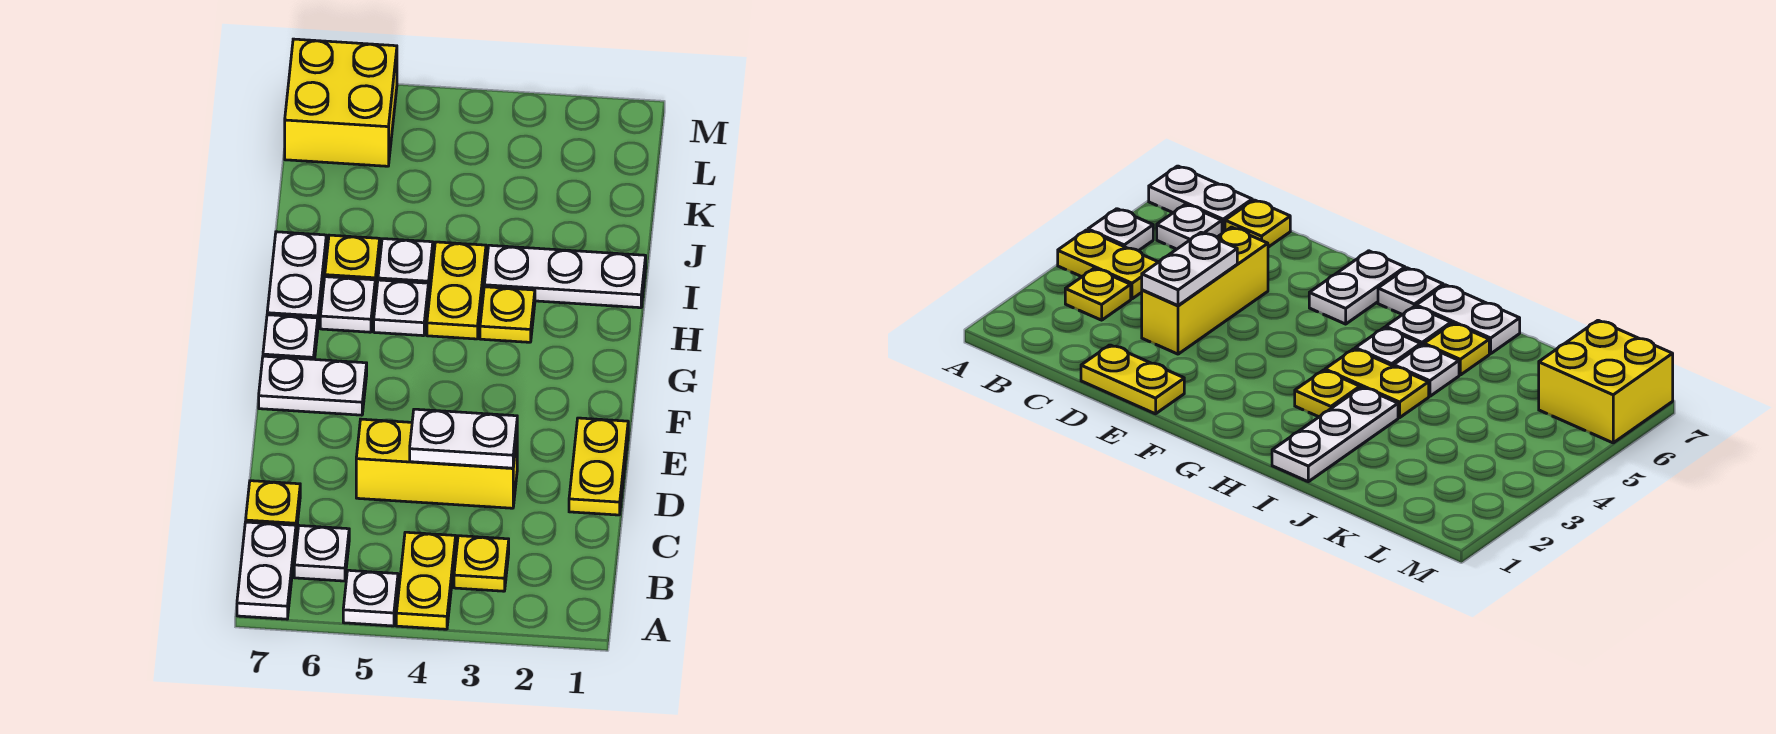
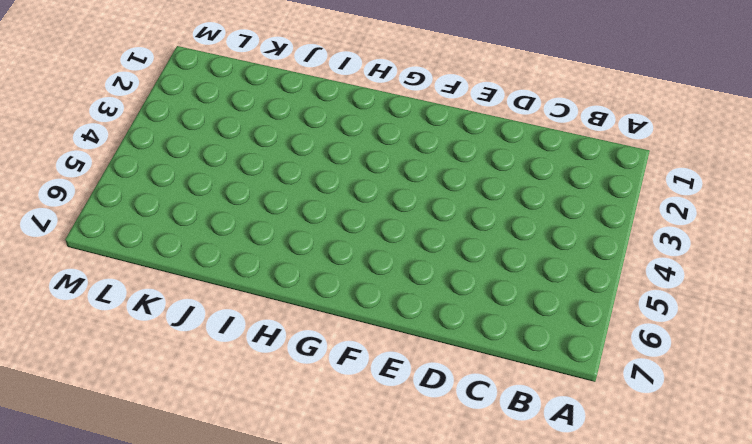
none -> yellow plate A4:B4 level 1
none -> white plate A5 level 1
none -> white plate A7:B7 level 1

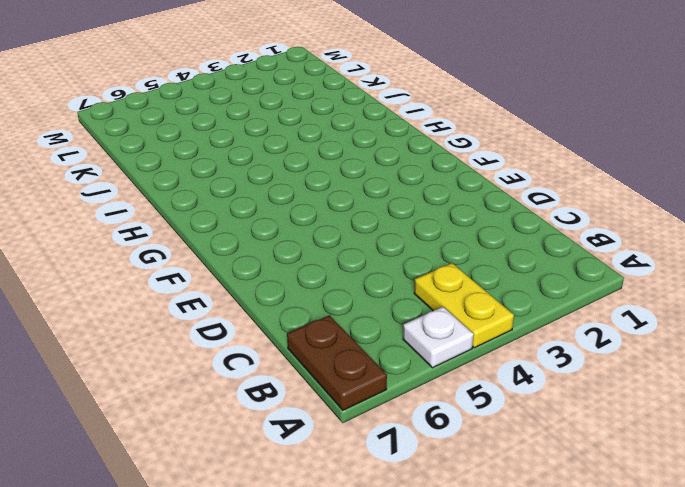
brown plate A7:B7 level 1 -> white plate A7:B7 level 1
none -> yellow plate B3 level 1
none -> white plate B6 level 1
none -> yellow plate C7 level 1

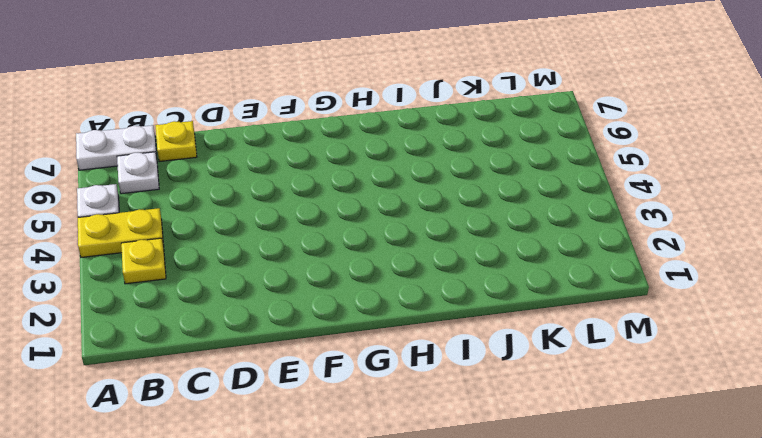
none -> yellow plate D1:E1 level 1
none -> yellow brick D3:D5 level 1
none -> white plate F6:F7 level 1

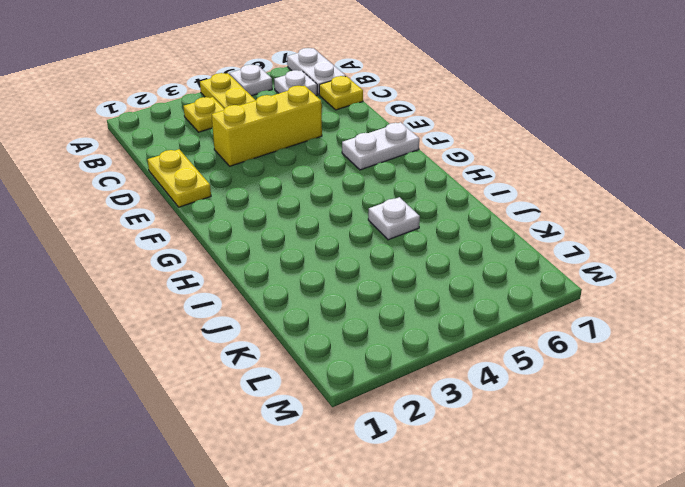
none -> white plate G7 level 1
none -> yellow plate H3 level 1
none -> yellow plate H4:I4 level 1

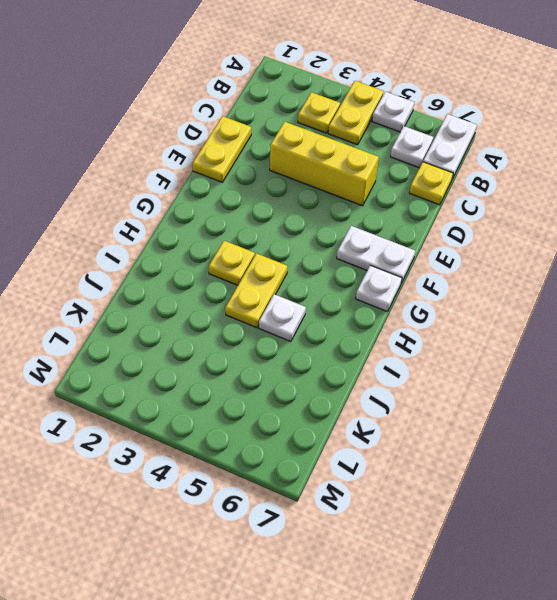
none -> white plate H5 level 1
none -> white plate H6 level 1
none -> white plate H7:I7 level 1

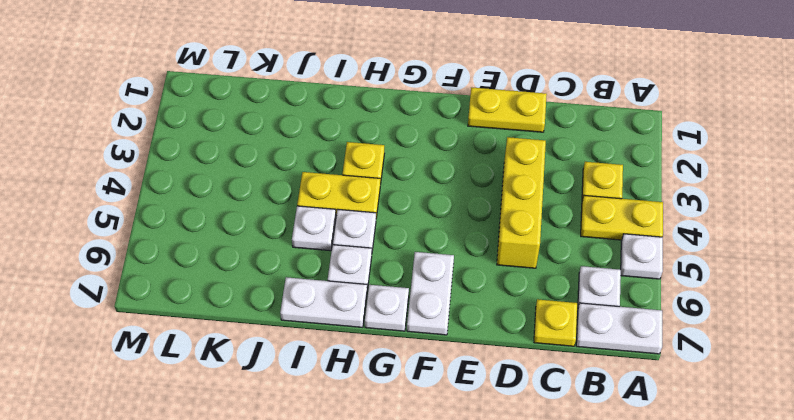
none -> white plate I1:I3 level 1
none -> yellow plate I6 level 1
none -> yellow brick L6:M7 level 1

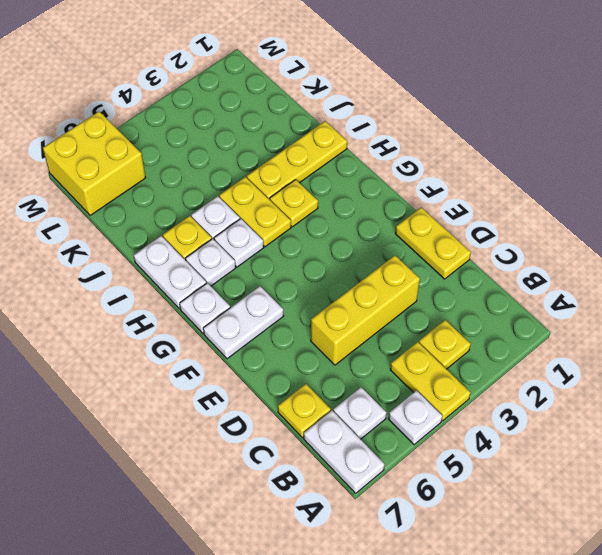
yellow plate I1:I3 level 1 -> white plate I1:I3 level 1
none -> white plate D3:D4 level 2

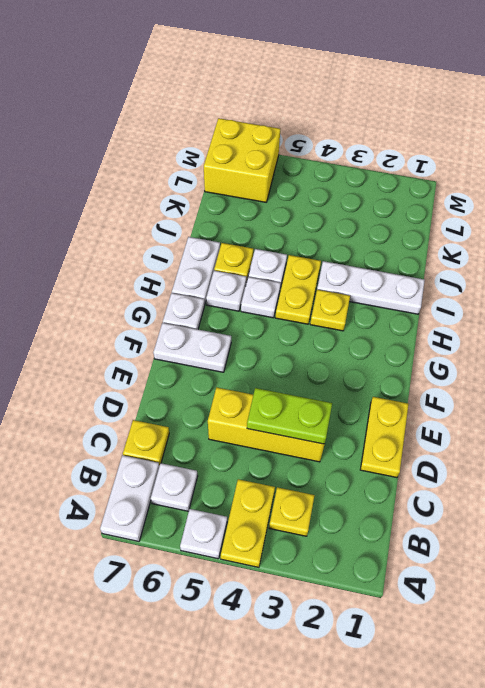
lime plate D3:D4 level 2 -> white plate D3:D4 level 2

